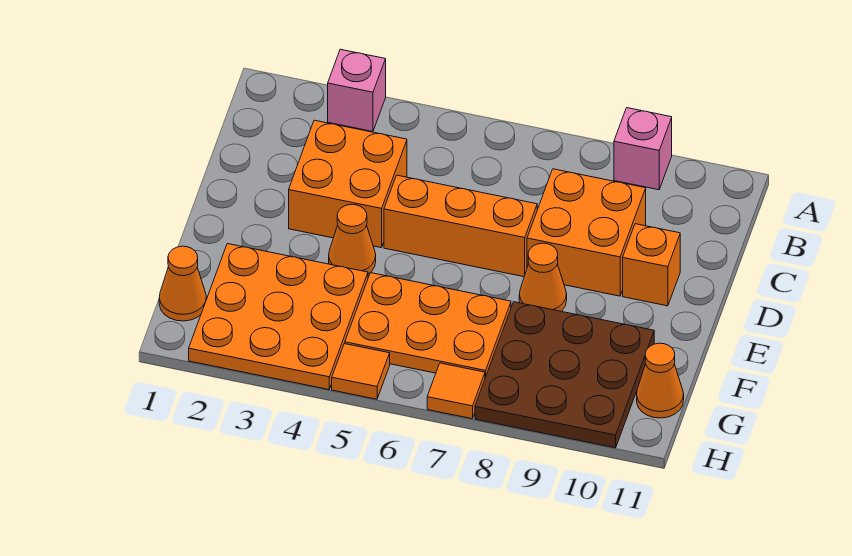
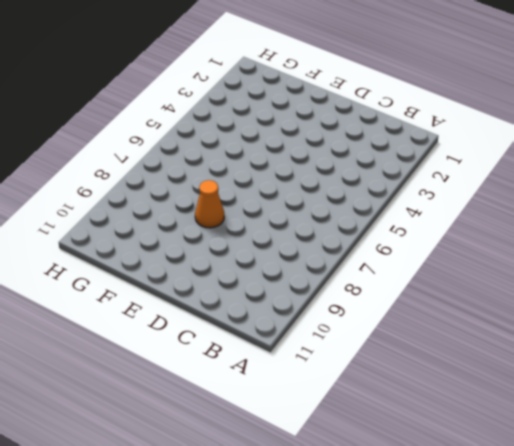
none -> pink brick A3 level 1
none -> pink brick A9 level 1
none -> orange brick C3:D4 level 1

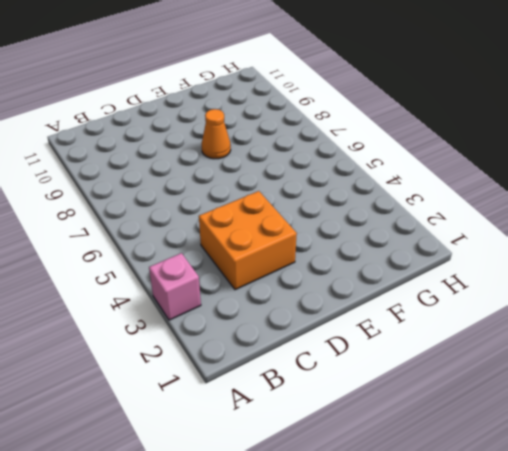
none -> pink brick A9 level 1
none -> orange brick C8:D9 level 1
none -> orange brick D5:D7 level 1

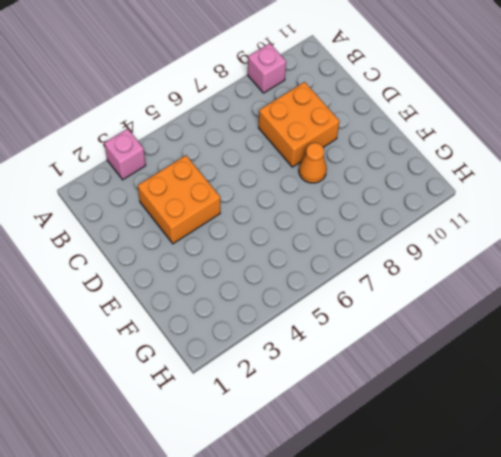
none -> orange brick D5:D7 level 1
none -> orange brick D10 level 1
none -> orange cone E4 level 1

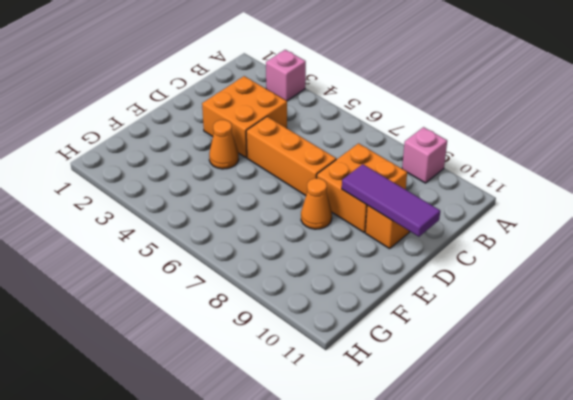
purple tile D9:D11 level 2 -> none
none -> orange plate F2:H4 level 1
none -> orange plate F5:G7 level 1
none -> brown plate F8:H10 level 1

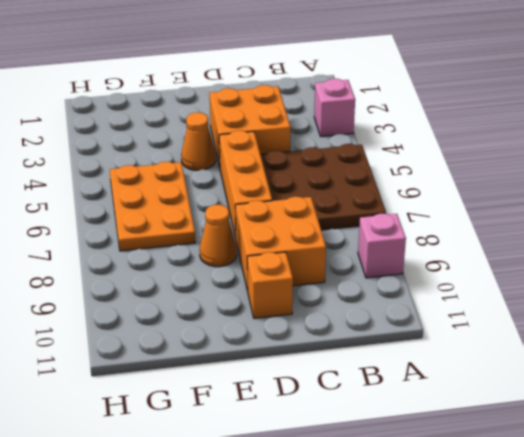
brown plate A5:C7 level 1 -> brown plate F8:H10 level 1
none -> orange plate F2:H4 level 1
none -> orange cone G1 level 1
none -> orange cone G11 level 1

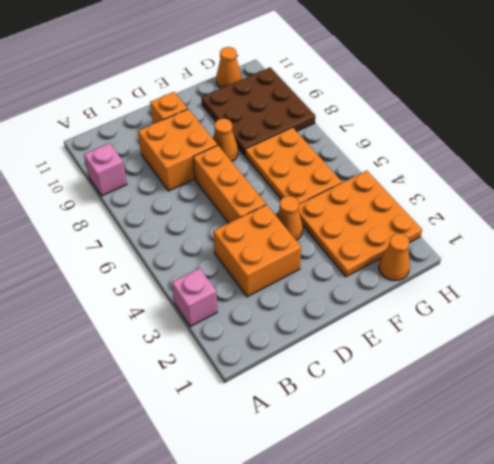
none -> orange tile H5 level 1
none -> orange tile H7 level 1

